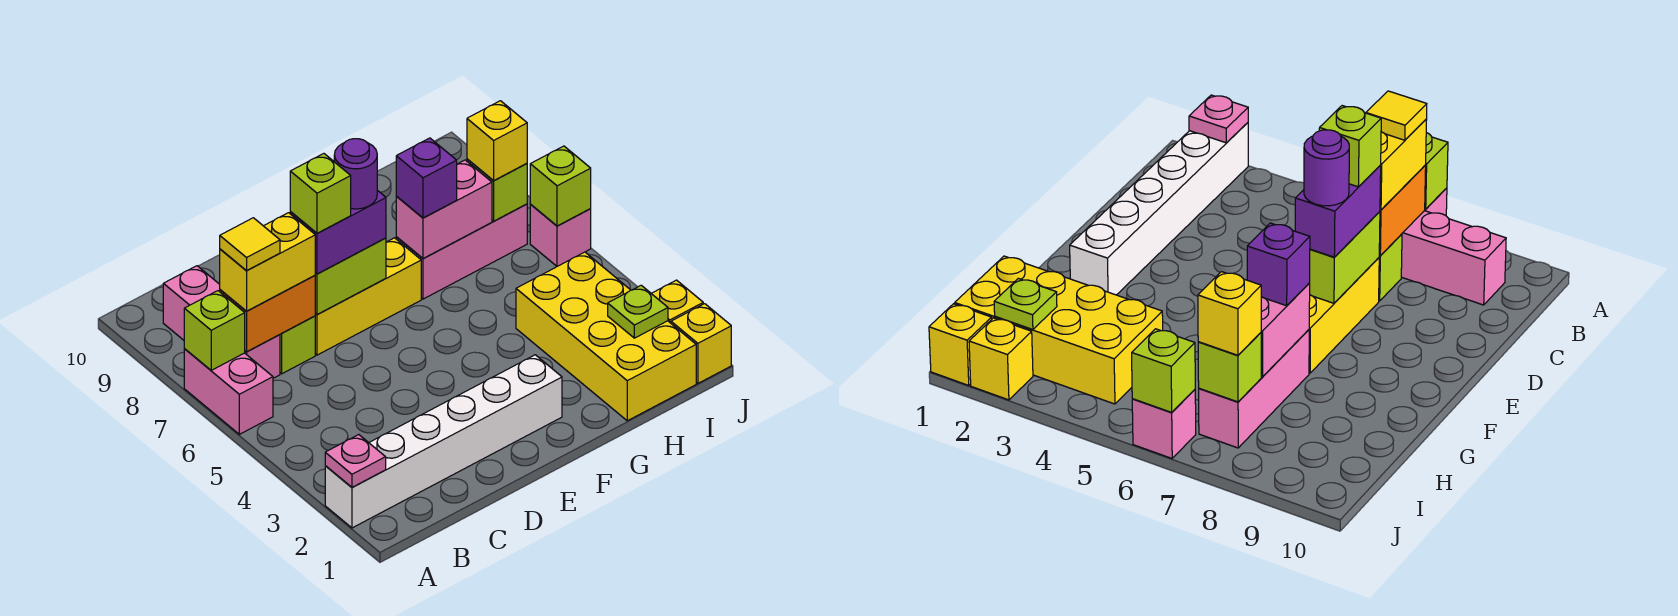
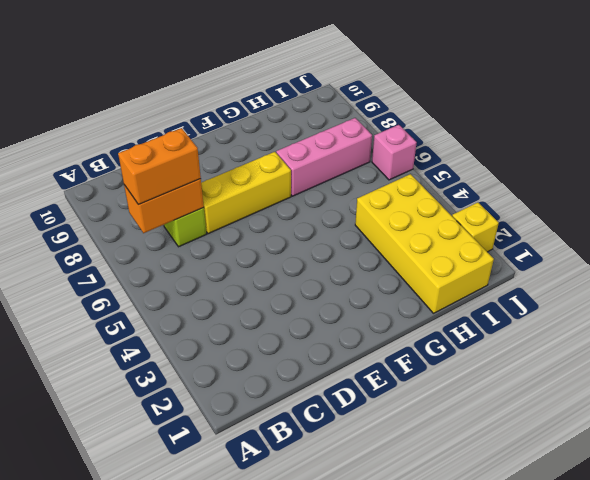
orange brick B7:C7 level 3 -> yellow brick B7:C7 level 3
none -> white brick A2:F2 level 1
none -> pink brick A6:A7 level 1
none -> pink brick B7:B9 level 1

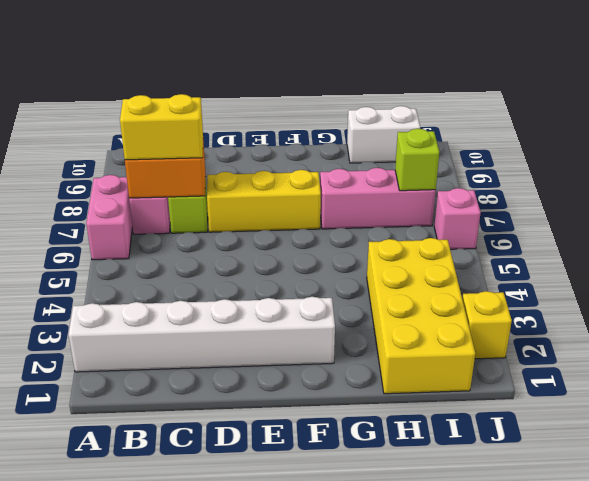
white brick H10:I10 level 1 -> none
none -> yellow brick J1 level 1
none -> pink plate A2 level 2
none -> lime brick A7 level 2

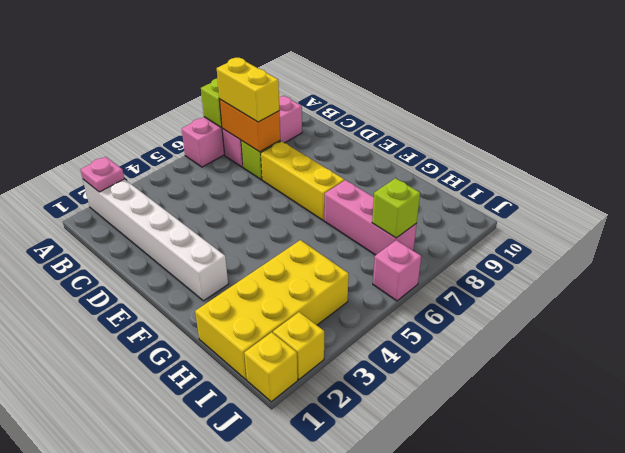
none -> lime brick D7:E7 level 2
none -> pink brick G7:H7 level 2
none -> lime plate I2 level 2

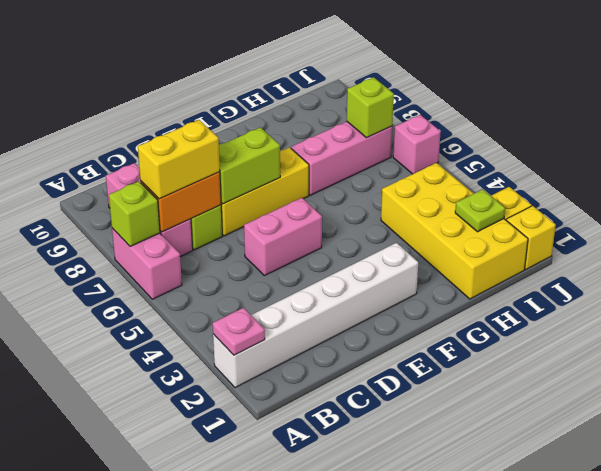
pink brick D5:E5 level 1 -> pink brick G7:H7 level 2
none -> lime brick J6 level 2
none -> purple brick D7:E7 level 3
none -> purple brick G7 level 3

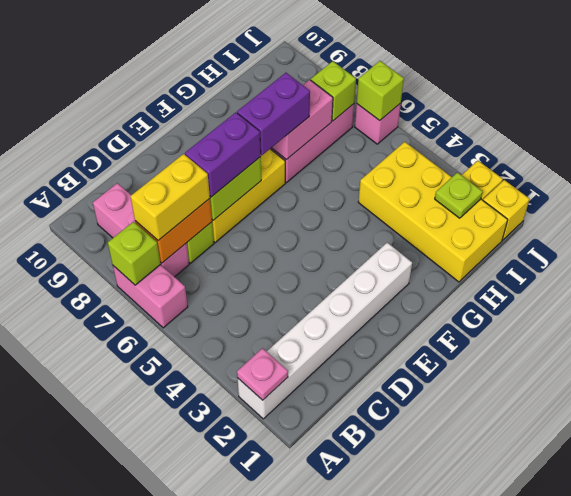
purple brick F7:G7 level 3 -> purple brick G7 level 3
none -> yellow brick I7 level 3
none -> yellow tile B7 level 4
none -> lime brick D7 level 4

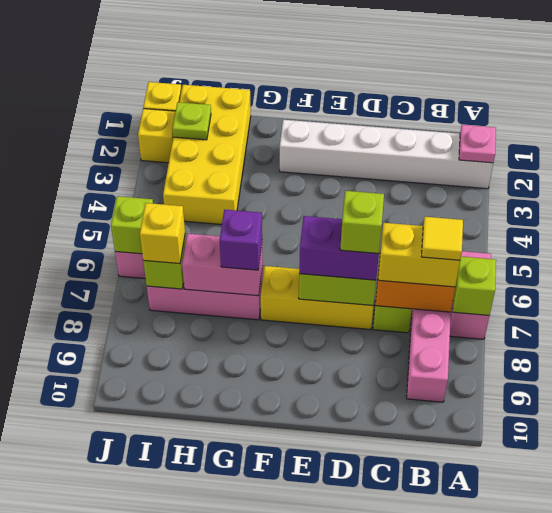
none -> purple round brick E7 level 4

